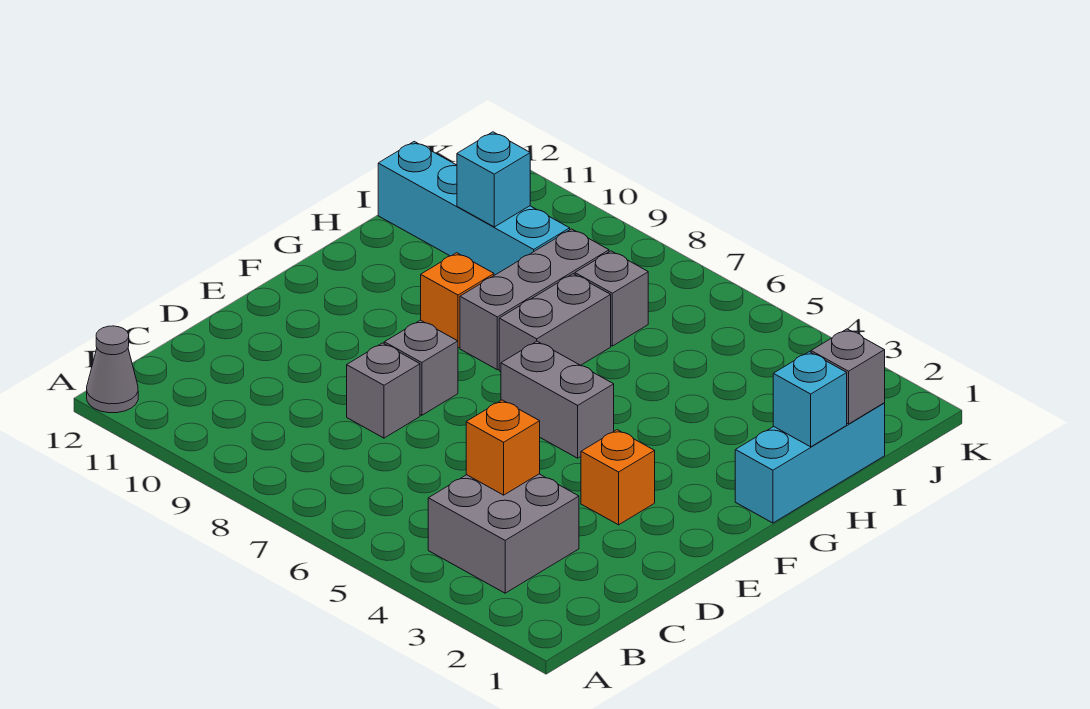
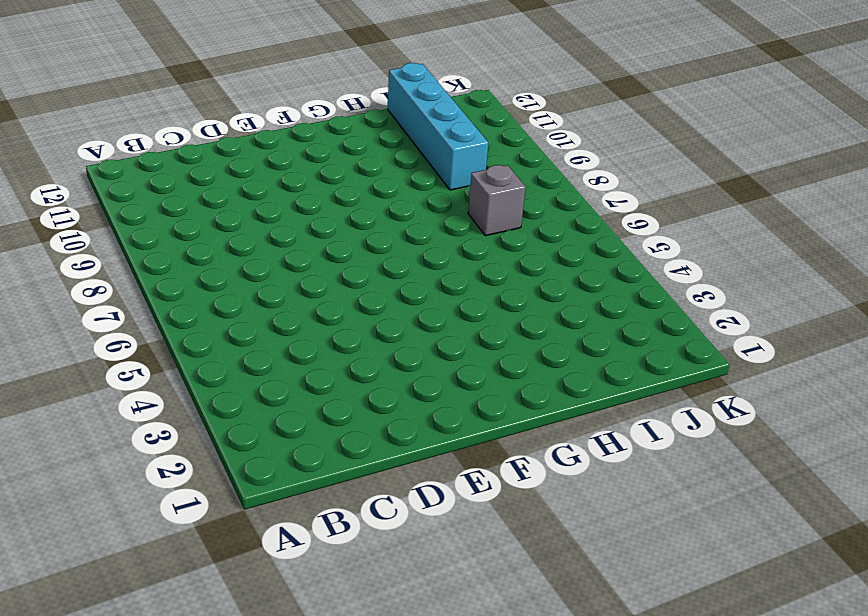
none -> grey cone A12 level 1
none -> grey brick B3:C4 level 1
none -> grey brick D8 level 1

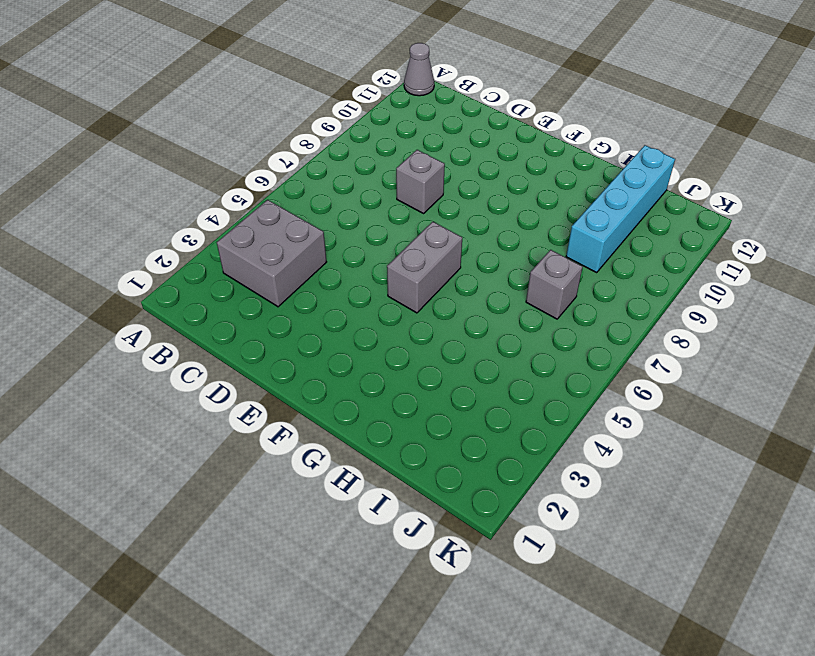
none -> orange brick E3 level 1
none -> grey brick E8 level 1
none -> cyan brick G1:I1 level 1

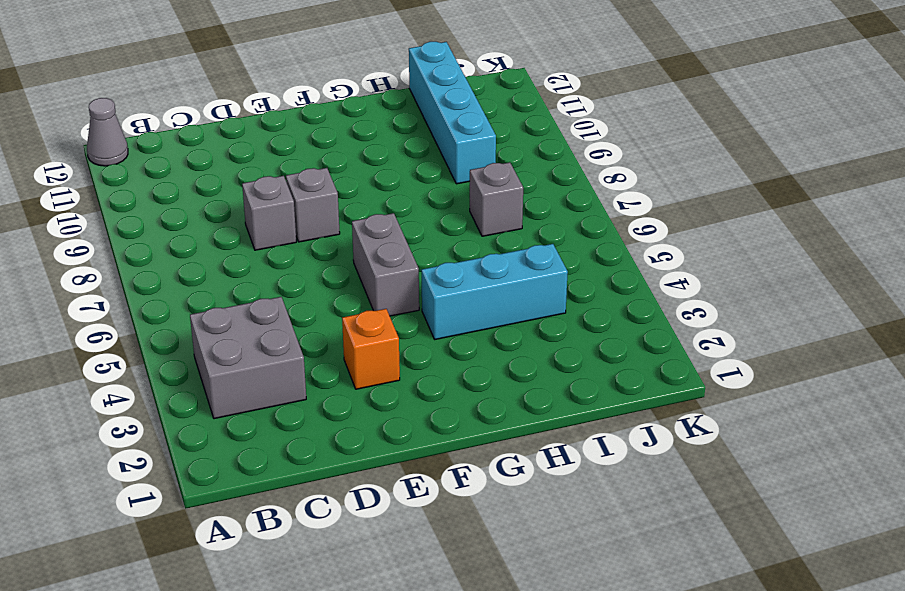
cyan brick G4:I4 level 1 -> cyan brick G1:I1 level 1
none -> grey brick G7:H7 level 1
none -> grey brick G8:I8 level 1
none -> orange brick G9 level 1

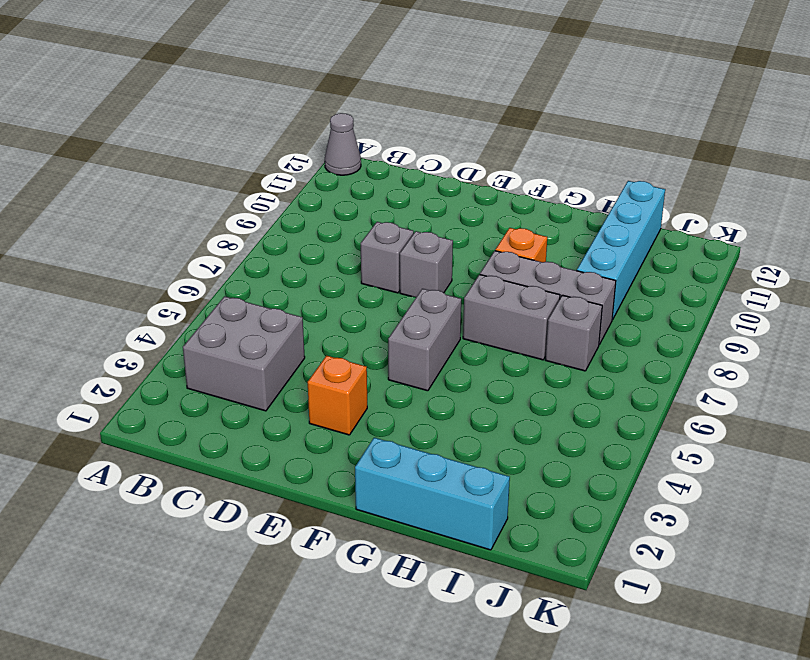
none -> orange brick C4 level 2
none -> cyan brick H1 level 2
none -> grey brick I1 level 2

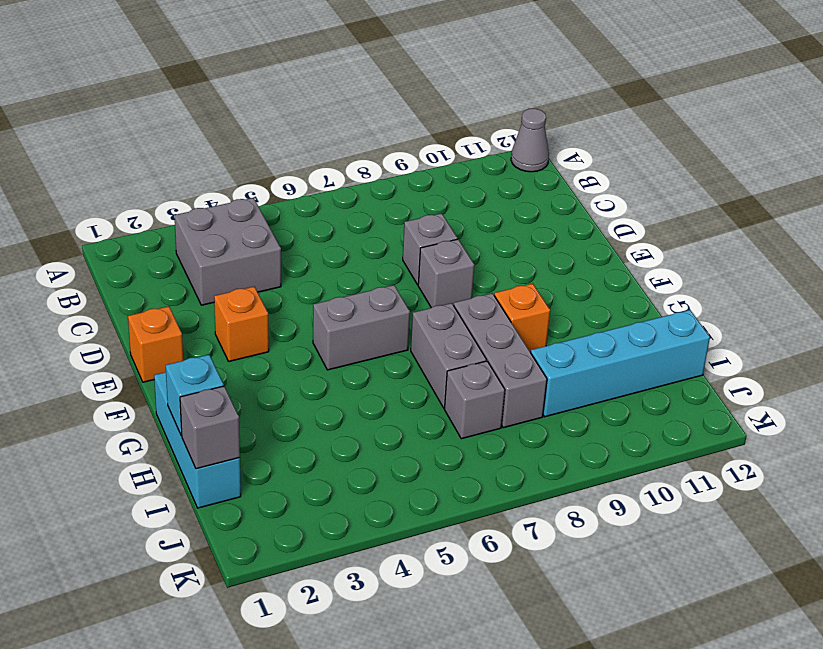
orange brick E1 level 1 -> orange brick C4 level 2
none -> cyan brick I10 level 2

